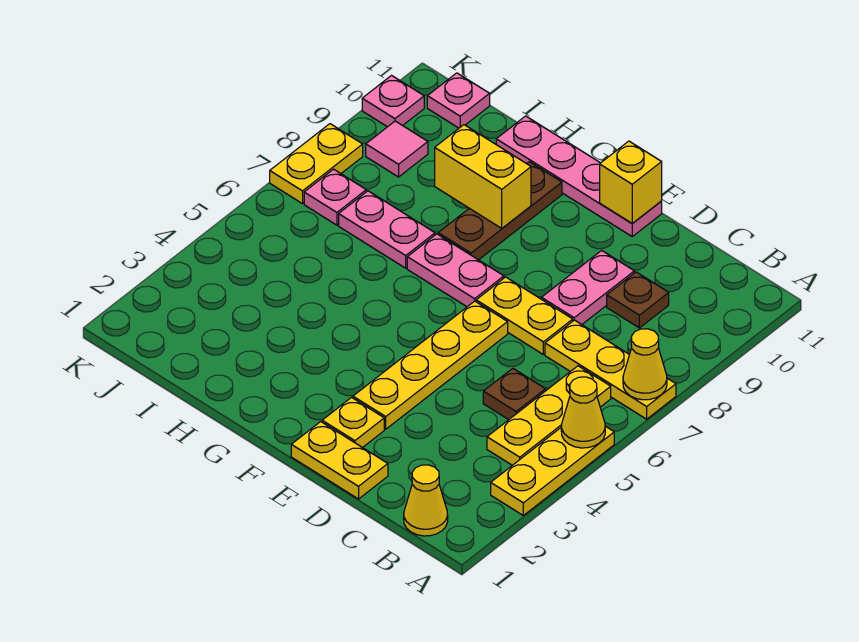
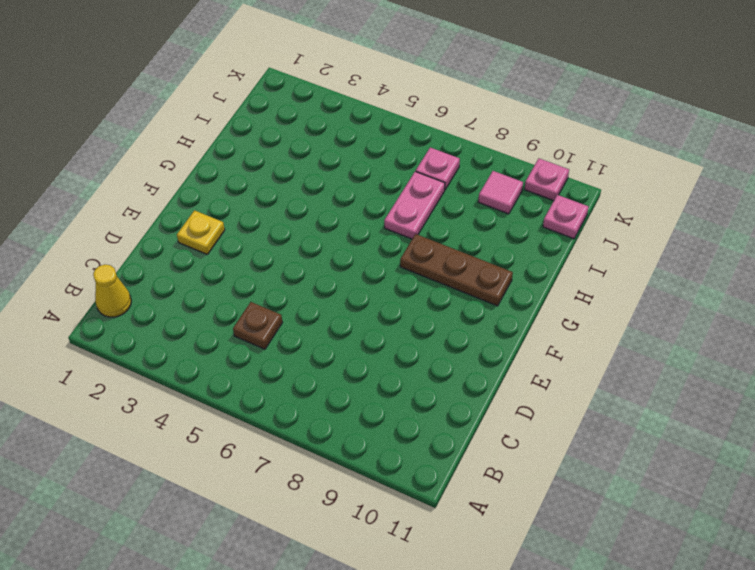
none -> yellow plate A3:A5 level 1
none -> yellow plate A7:C7 level 1
none -> yellow plate B4:B6 level 1

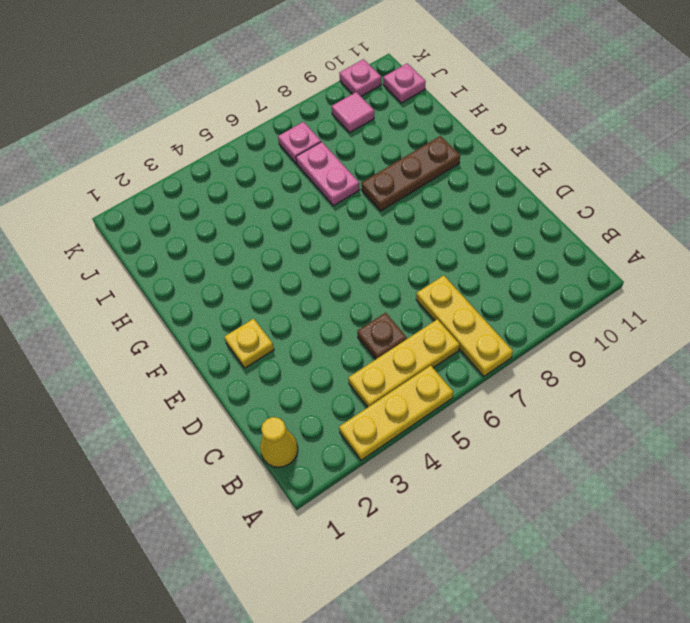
none -> brown plate C9 level 1
none -> yellow plate D1:E1 level 1
none -> yellow plate D7:E7 level 1

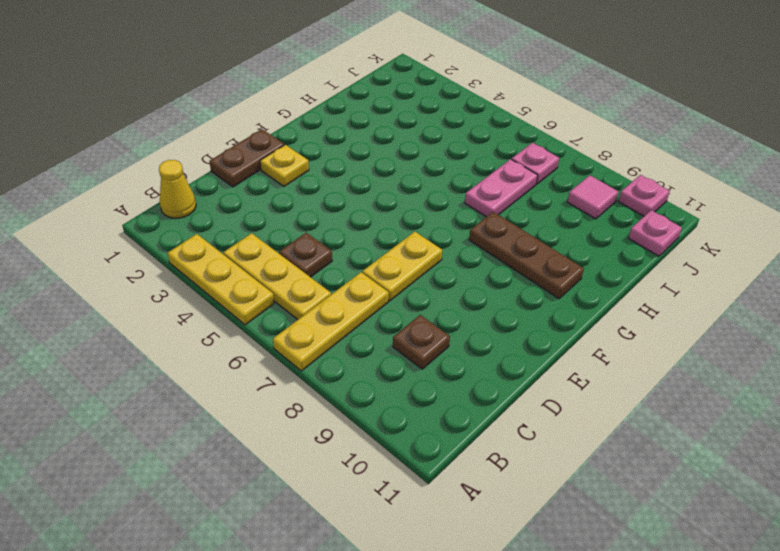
brown plate D1:E1 level 1 -> yellow plate D1:E1 level 1
none -> pink plate D8:D9 level 1
none -> yellow plate E3:E6 level 1
none -> pink plate E11:H11 level 1

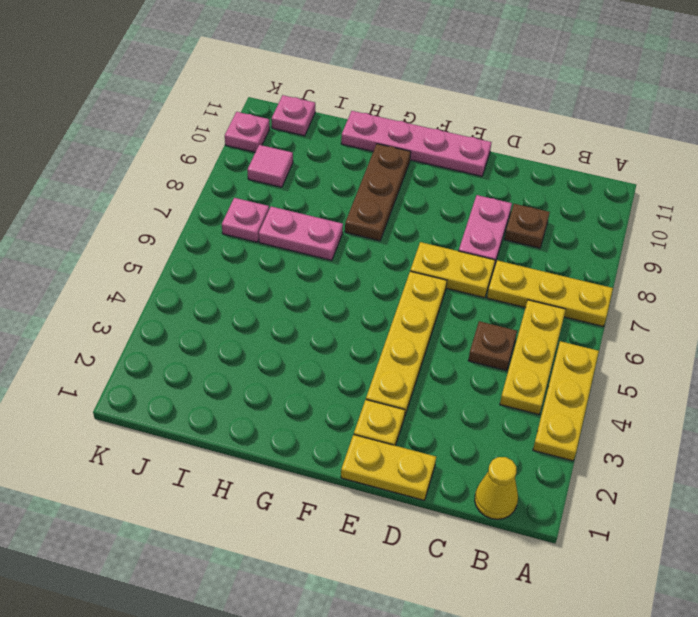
none -> pink plate F7:G7 level 1
none -> yellow plate K7:K8 level 1
none -> yellow cone A5 level 2

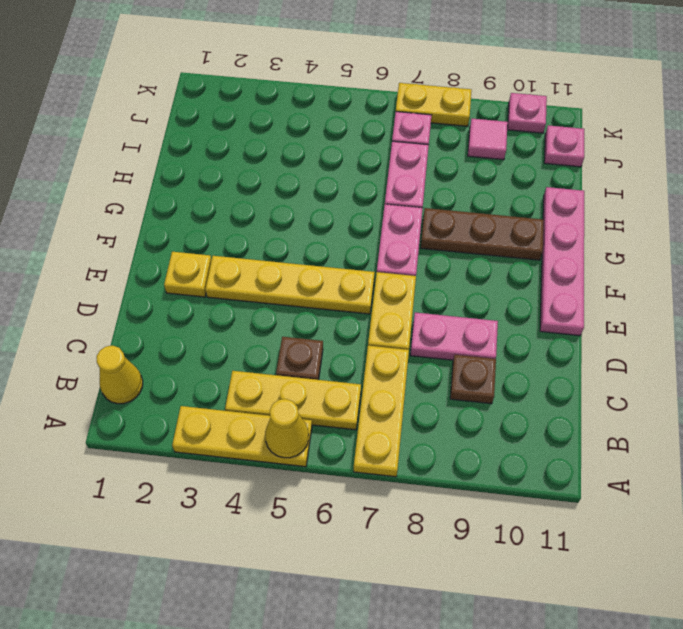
none -> yellow plate D1:E1 level 1
none -> yellow cone A7 level 2
none -> yellow brick E11 level 2

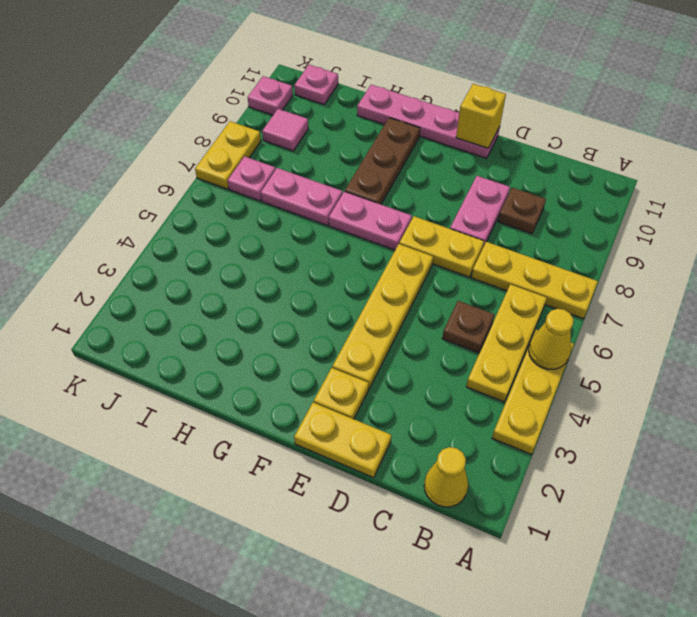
none -> yellow cone A7 level 2
none -> yellow brick G9:H9 level 2

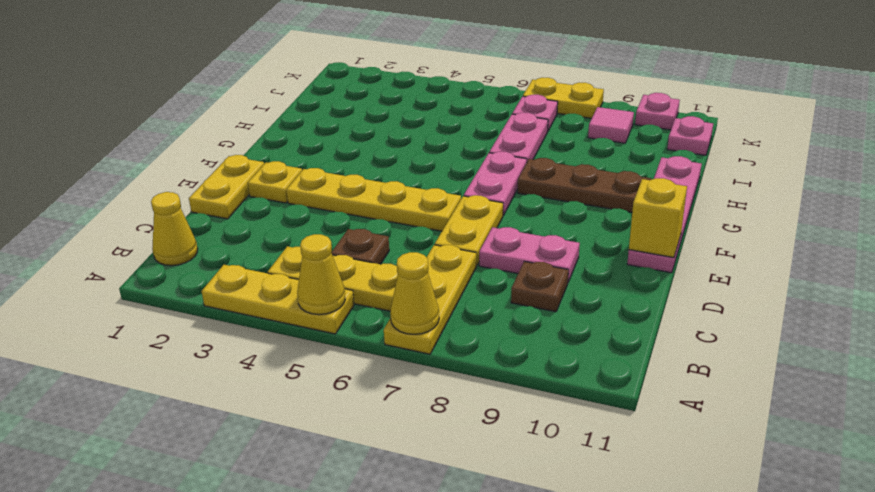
none -> yellow brick G9:H9 level 2

